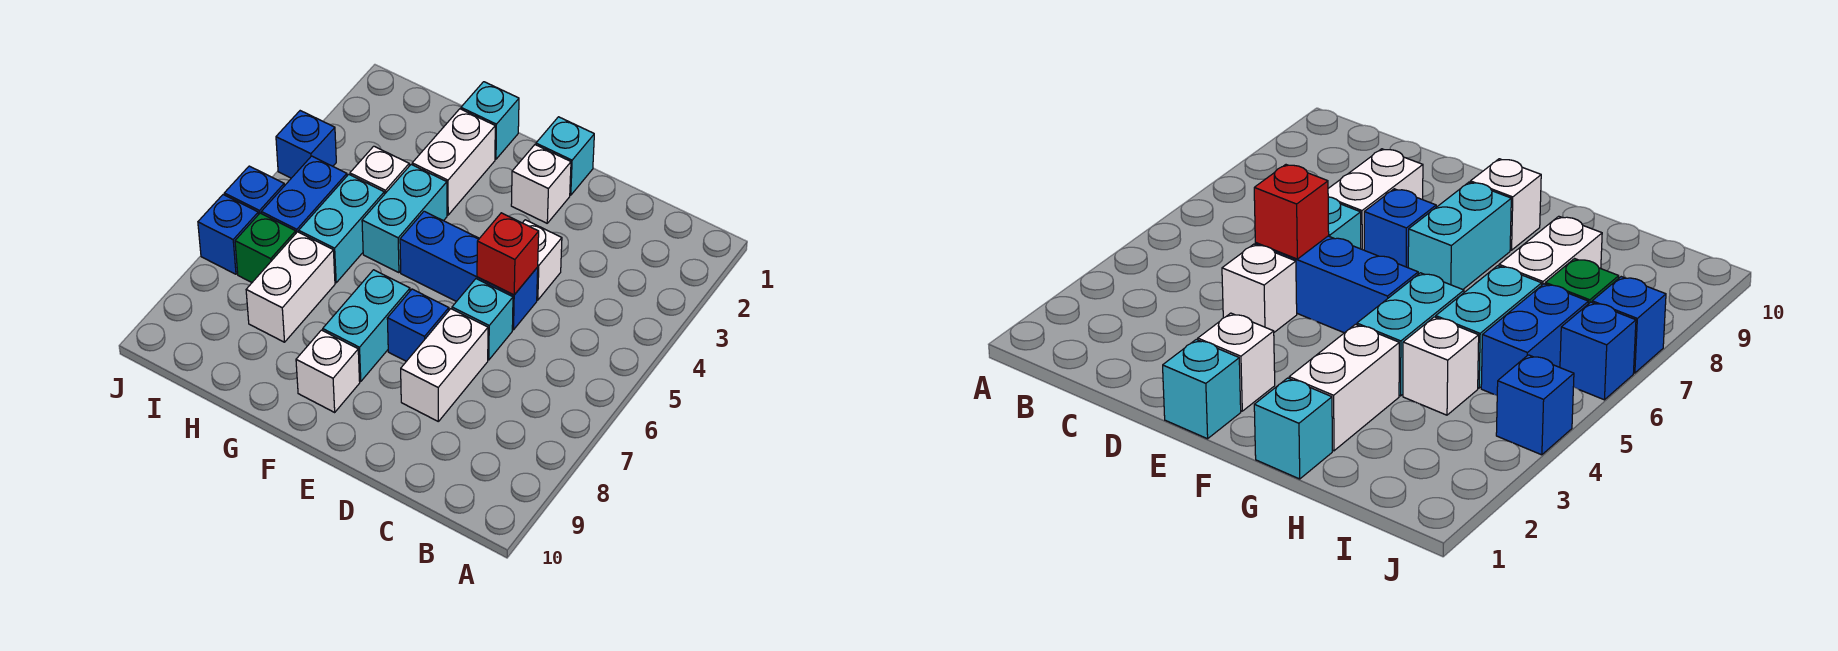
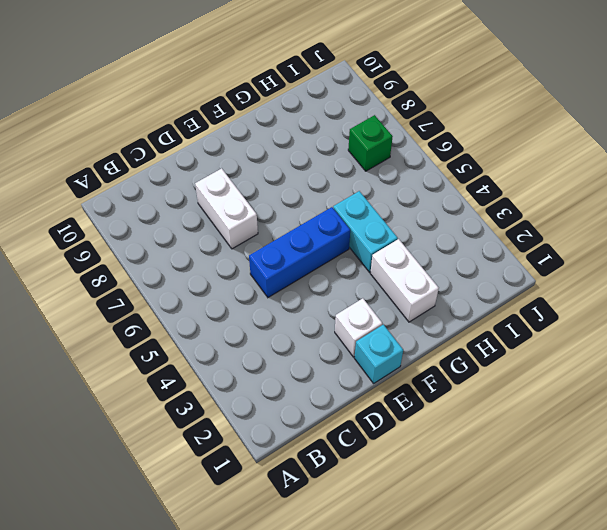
none -> white brick D4 level 1
none -> cyan brick D6 level 1
none -> blue brick E7 level 1

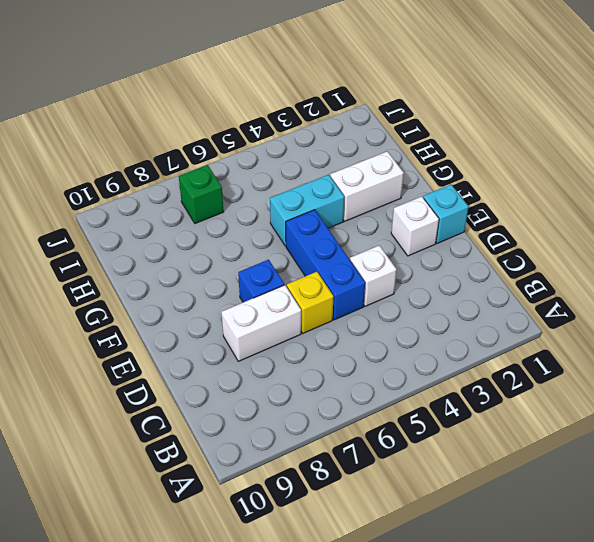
yellow brick D6 level 1 -> cyan brick D6 level 1
none -> cyan brick F7:F8 level 1
none -> white brick F9 level 1
none -> cyan brick G1 level 1

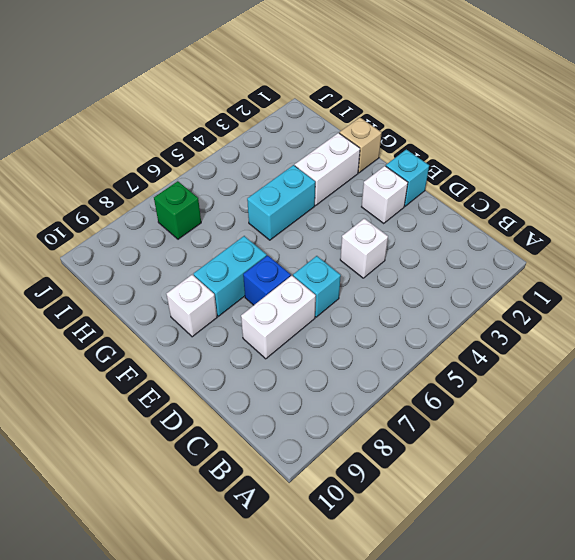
tan brick G1 level 1 -> cyan brick G1 level 1
none -> blue brick D5:F5 level 1
none -> white brick H4 level 1
none -> cyan brick H5:H6 level 1

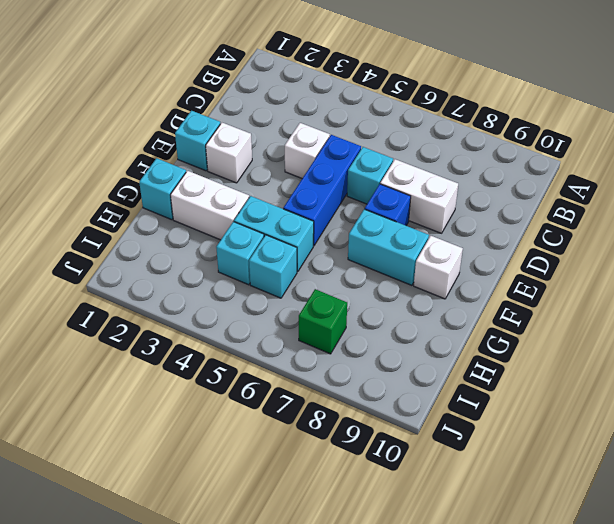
cyan brick H4 level 1 -> white brick H4 level 1
cyan brick H5 level 1 -> cyan brick H5:H6 level 1
none -> white brick H7:H8 level 1
none -> blue brick I5:I6 level 1
none -> blue brick J4 level 1

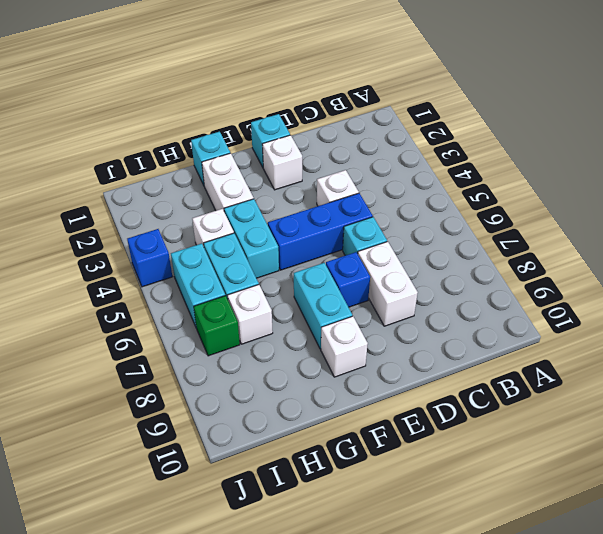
white brick H7 level 1 -> white brick H7:H8 level 1
cyan brick I5:I6 level 1 -> blue brick I5:I6 level 1
none -> blue brick J6 level 1
none -> blue brick J7 level 1
none -> red brick D5 level 2

